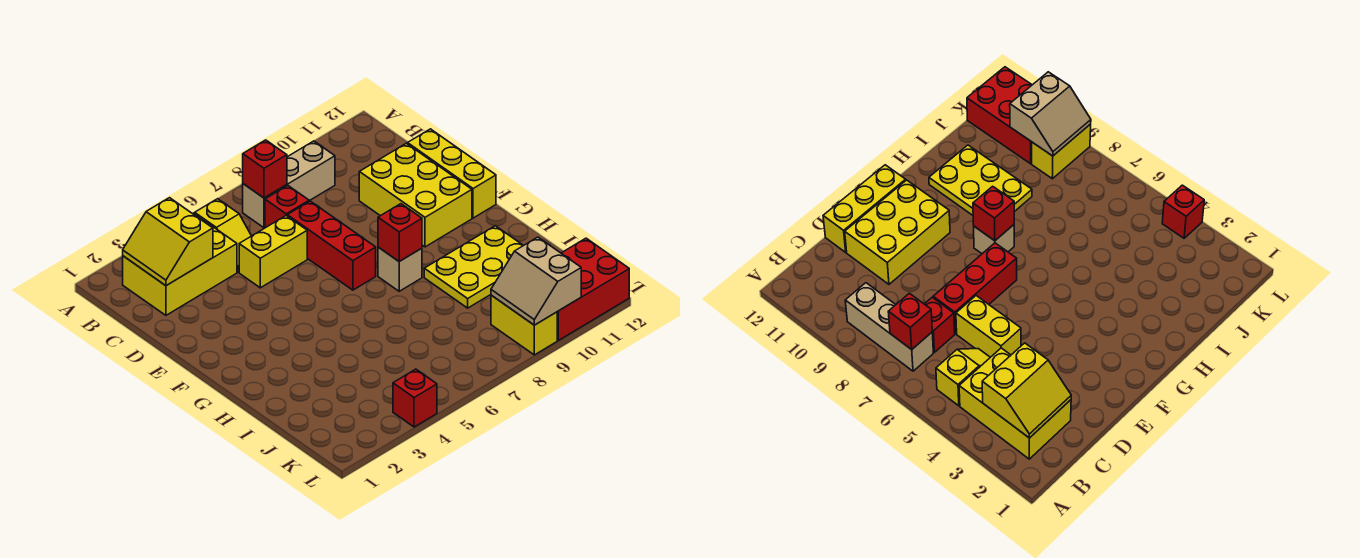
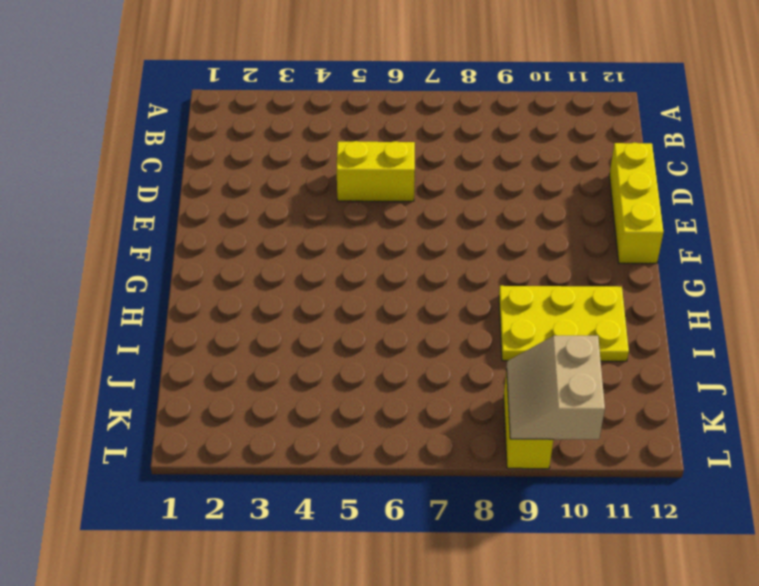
none -> yellow brick B2:C4 level 1
none -> yellow slope B5:C5 level 1 top B
none -> tan brick B7:B9 level 1

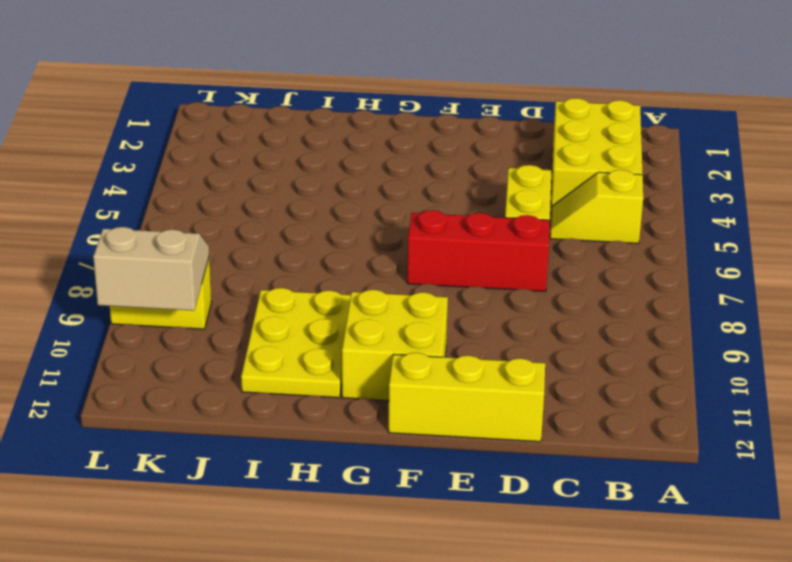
yellow brick F10:G11 level 1 -> yellow brick D10:F11 level 1
none -> tan brick B7:B9 level 1
none -> red brick C7 level 1
none -> tan brick G8 level 1

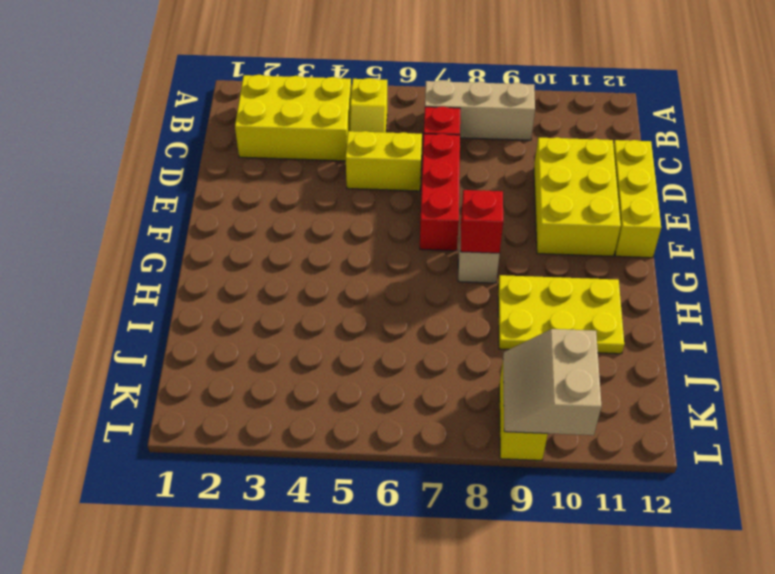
none -> red brick K10:L12 level 1
none -> red brick L4 level 1
none -> yellow slope B2:C3 level 2 top 3

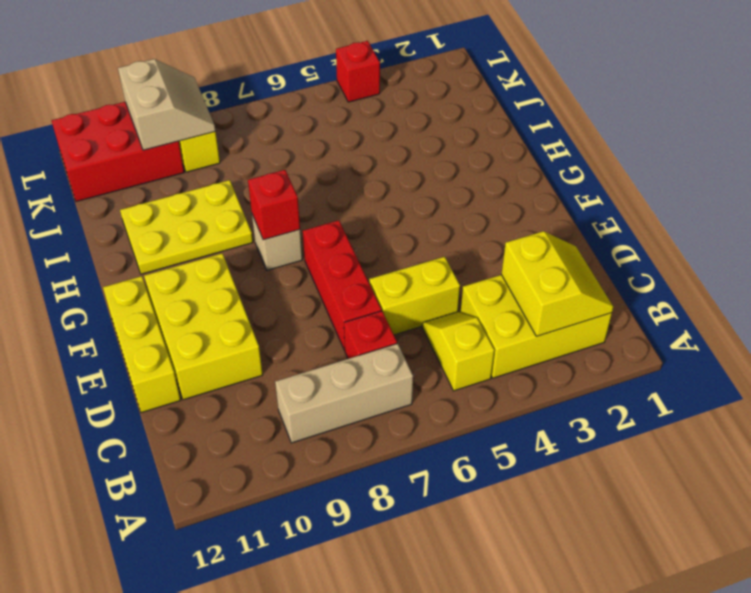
none -> red brick B7 level 2

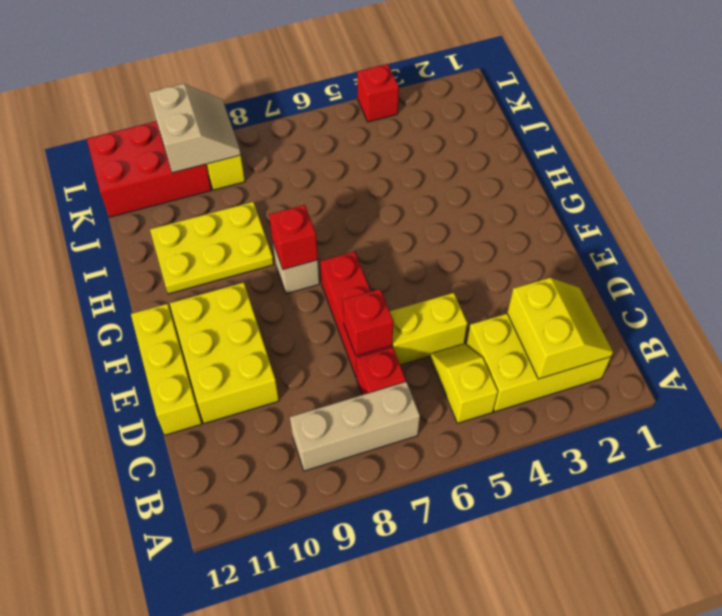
red brick D7 level 2 -> red brick B7 level 2

